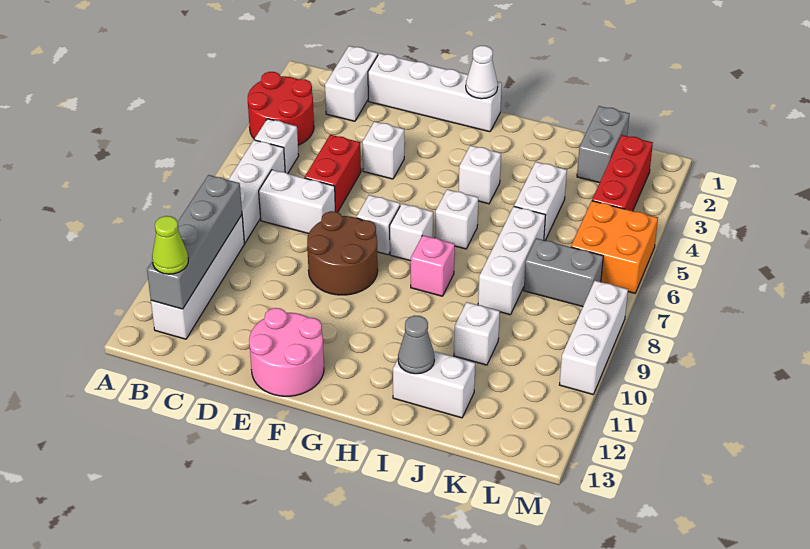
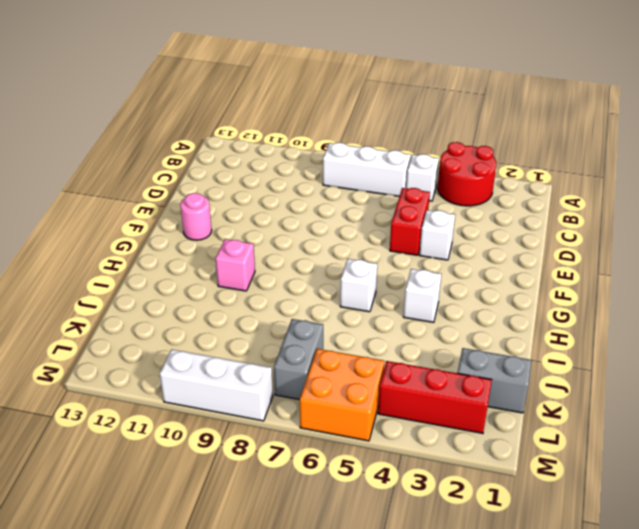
red brick D5:E5 level 1 -> red brick D5:D6 level 1
pink round brick F12 level 1 -> pink round brick E12:F13 level 1
pink brick H10 level 1 -> pink brick H8 level 1
none -> white brick B9:B12 level 1
none -> white brick C1:C2 level 1
none -> white brick C7:D7 level 1

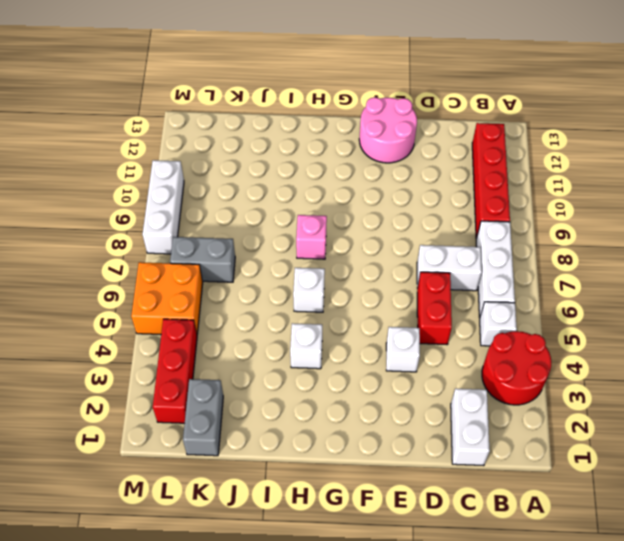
red brick B9:B12 level 1 -> white brick B9:B12 level 1
none -> white brick D1:G1 level 1
none -> brown round brick E8:F9 level 1
none -> white brick F7 level 1

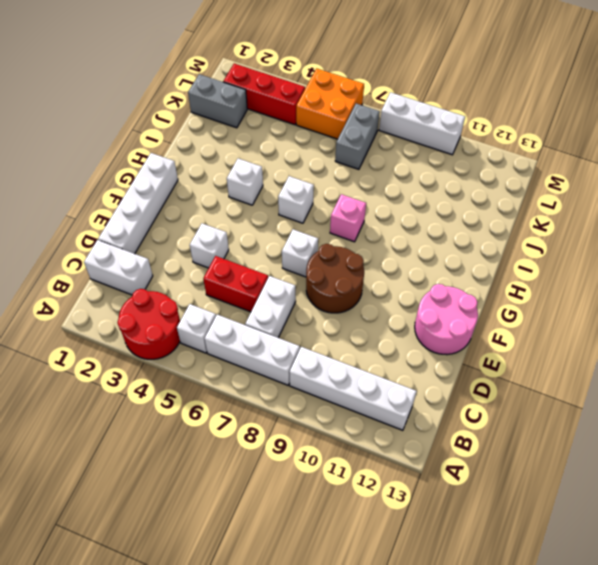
none -> white brick G7 level 1
none -> white brick I12:J12 level 1
none -> white brick J4:J5 level 1

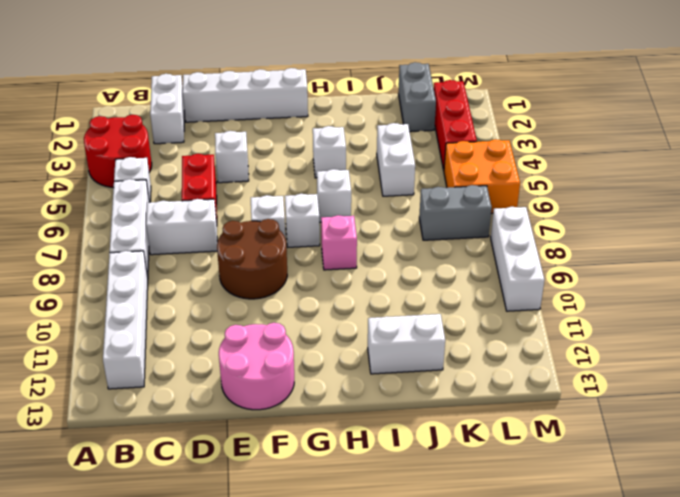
none -> white brick J6:J8 level 1
none -> white brick J10 level 1
none -> grey brick B9:B12 level 2

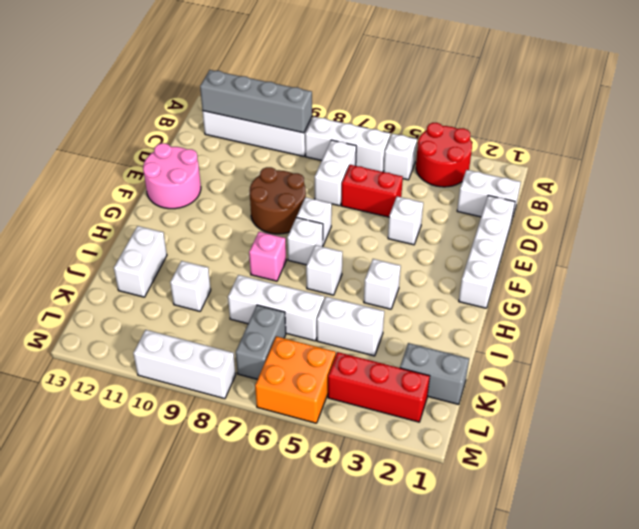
none -> white cone G1 level 2
none -> grey cone I12 level 2
none -> lime cone B12 level 3

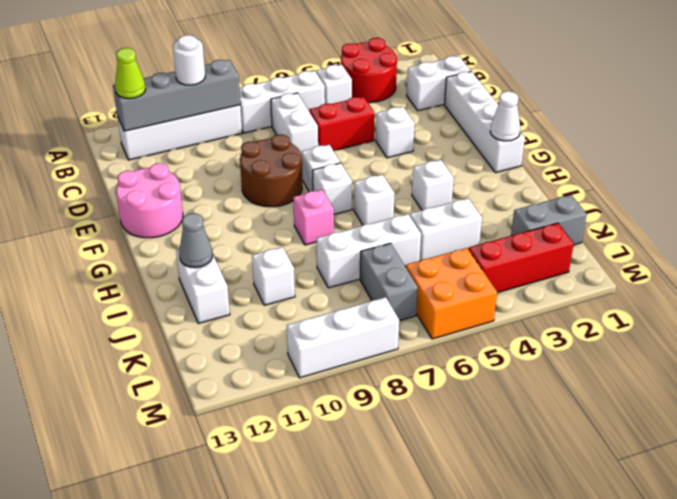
white round brick B10 level 3 -> none

